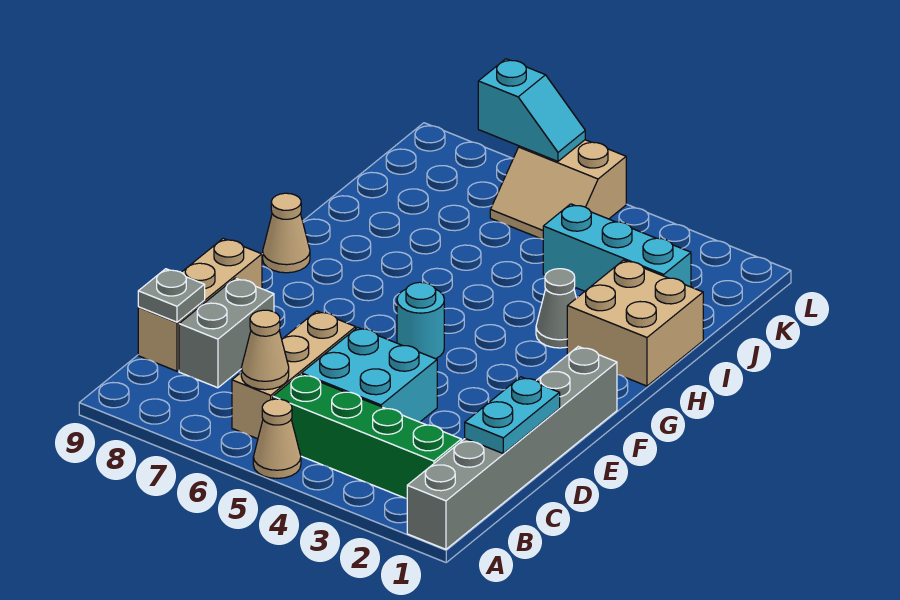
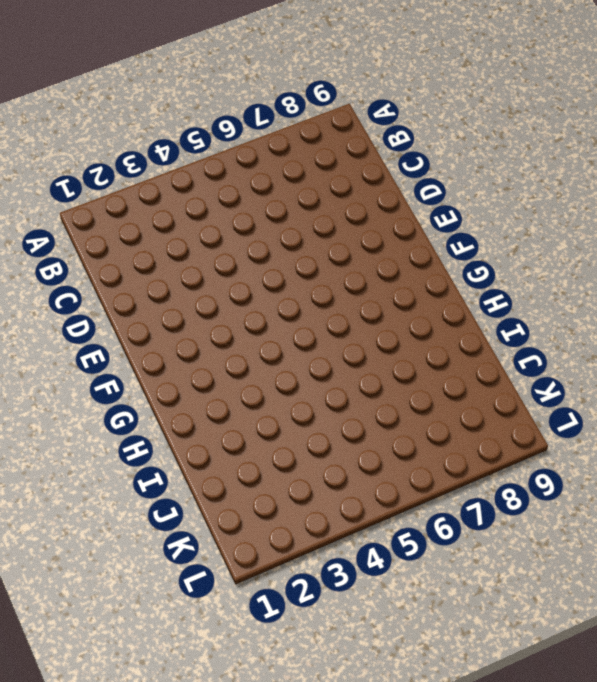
none -> grey brick A1:F1 level 1
none -> tan cone A5 level 1
none -> green brick B2:B5 level 1

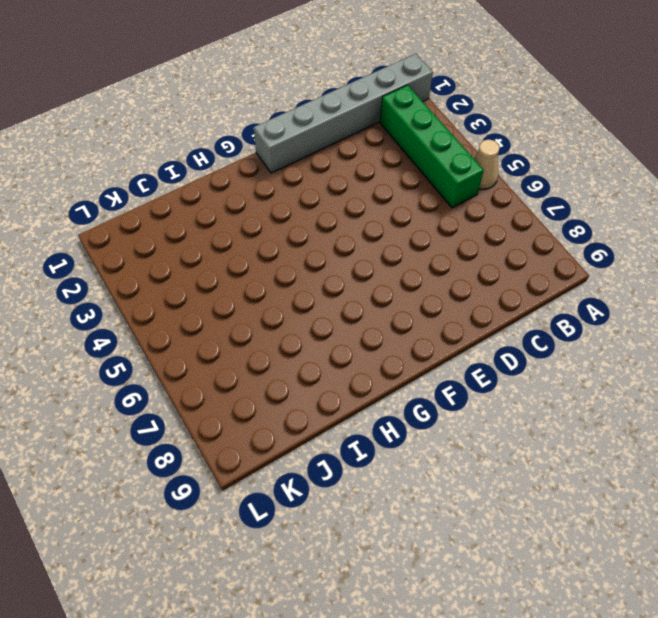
none -> tan brick B6:D6 level 1
none -> cyan brick C4:D5 level 1
none -> grey brick C8:D8 level 1

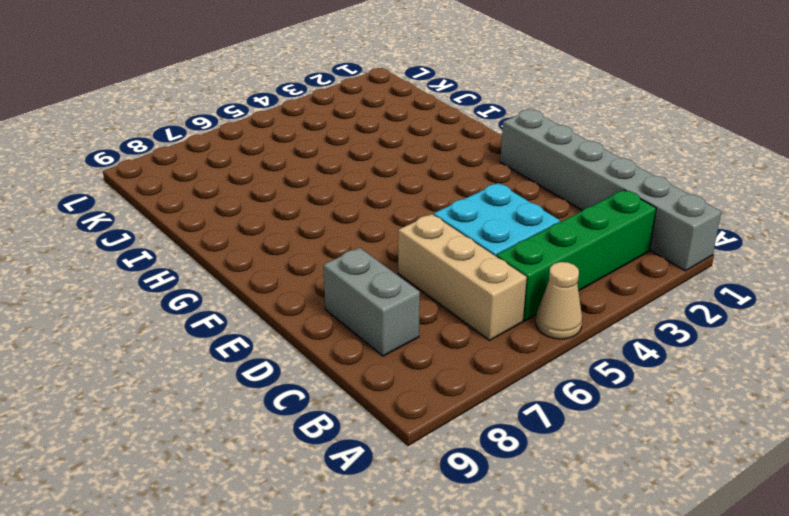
none -> tan brick C9:E9 level 1
none -> cyan round brick F5 level 1
none -> tan cone G9 level 1

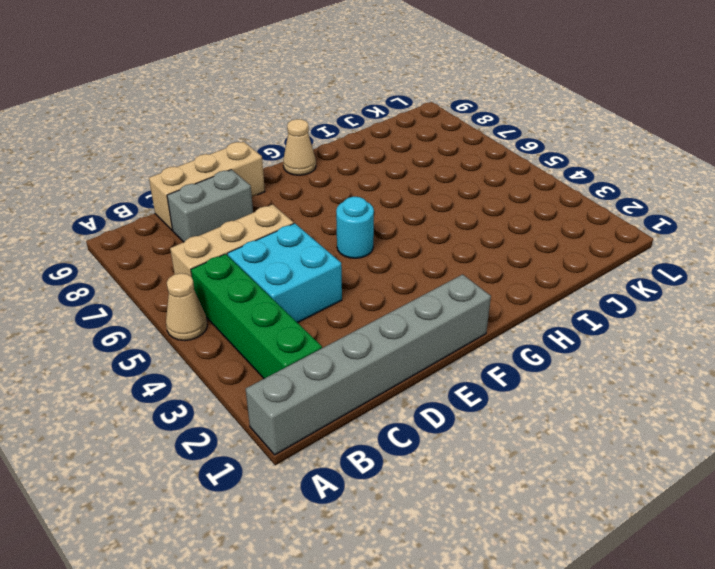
none -> tan brick H1:I2 level 1
none -> grey cone H3 level 1
none -> cyan brick J2:J4 level 1

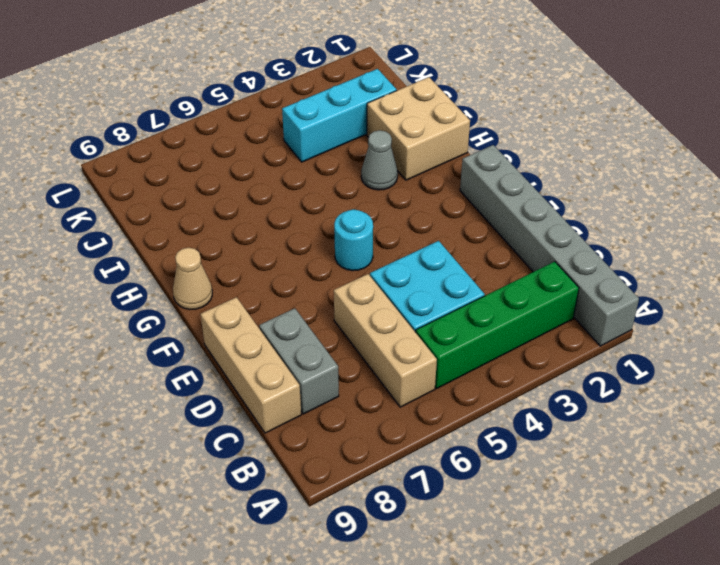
none -> tan cone A5 level 1
none -> tan slope K5:L6 level 1 top L
none -> tan cone B6 level 2

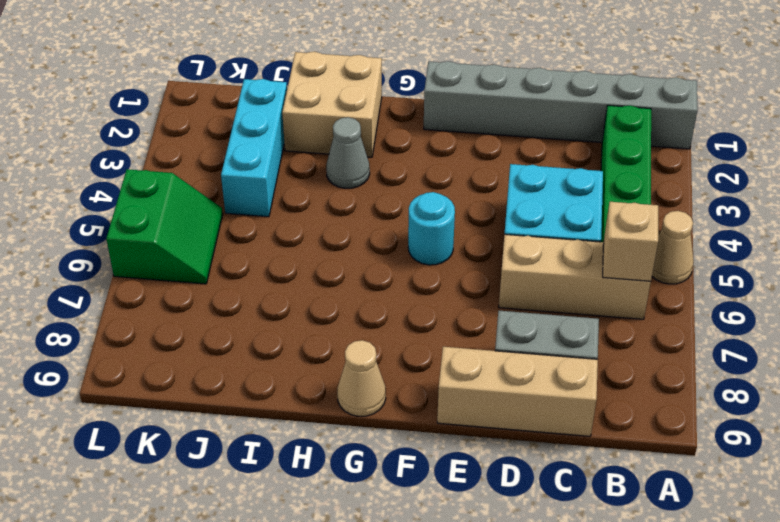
tan brick B6 level 2 -> tan cone B6 level 2
green slope K5:L6 level 1 top L -> tan slope K5:L6 level 1 top L
none -> cyan plate C1:D1 level 2
none -> grey plate C9 level 2
none -> cyan slope L6:L7 level 2 top 7

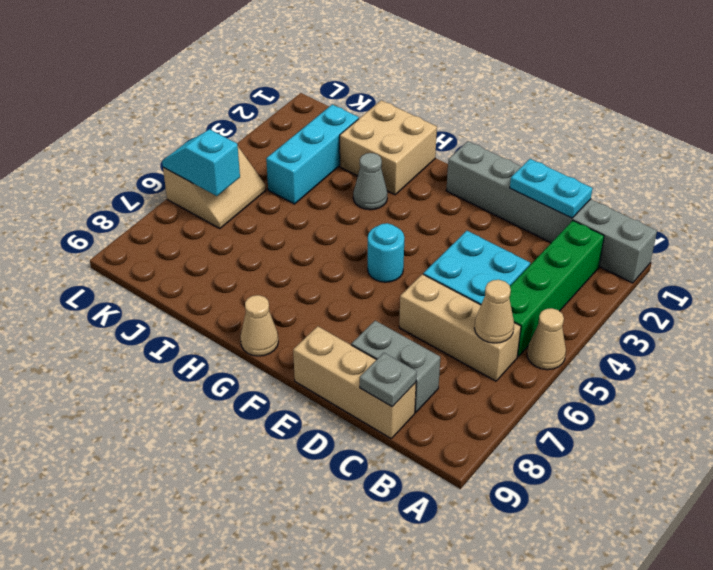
cyan slope K6:L6 level 2 top K -> cyan slope L6:L7 level 2 top 7

